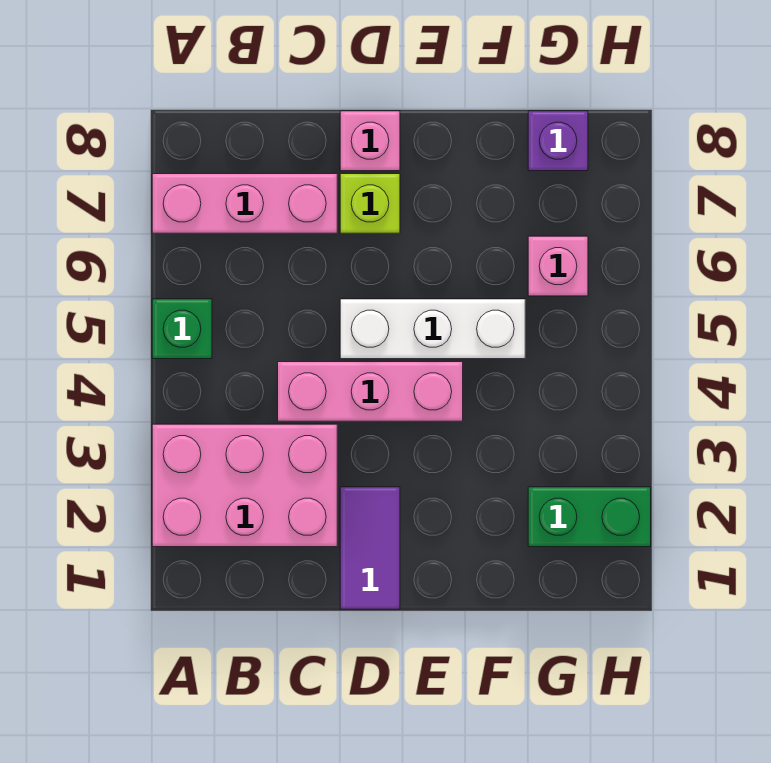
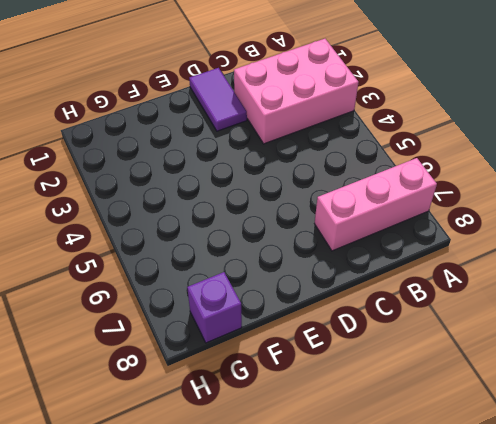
none -> green brick A5 level 1
none -> pink brick C4:E4 level 1

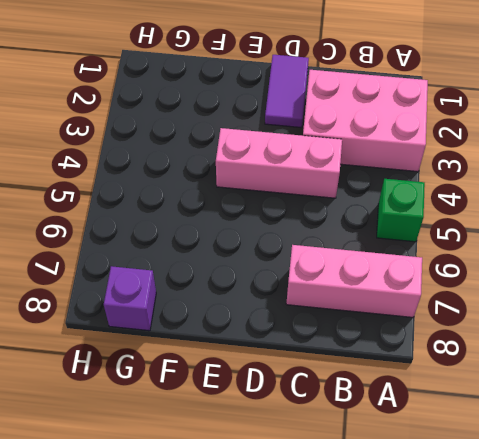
none -> white brick D5:F5 level 1
none -> lime brick D7 level 1

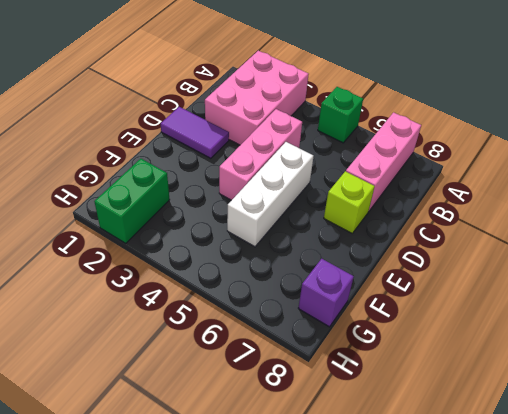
none -> pink brick D8 level 1
none -> pink brick G6 level 1

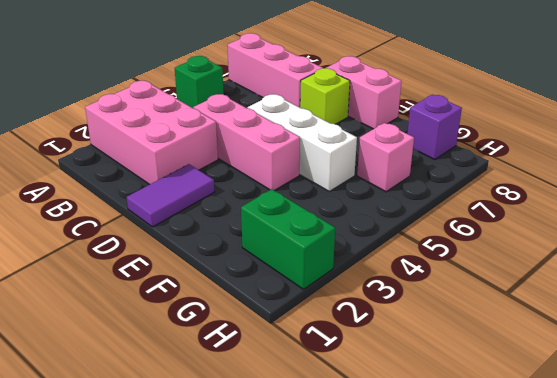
pink brick D8:E8 level 1 -> pink brick D8 level 1

